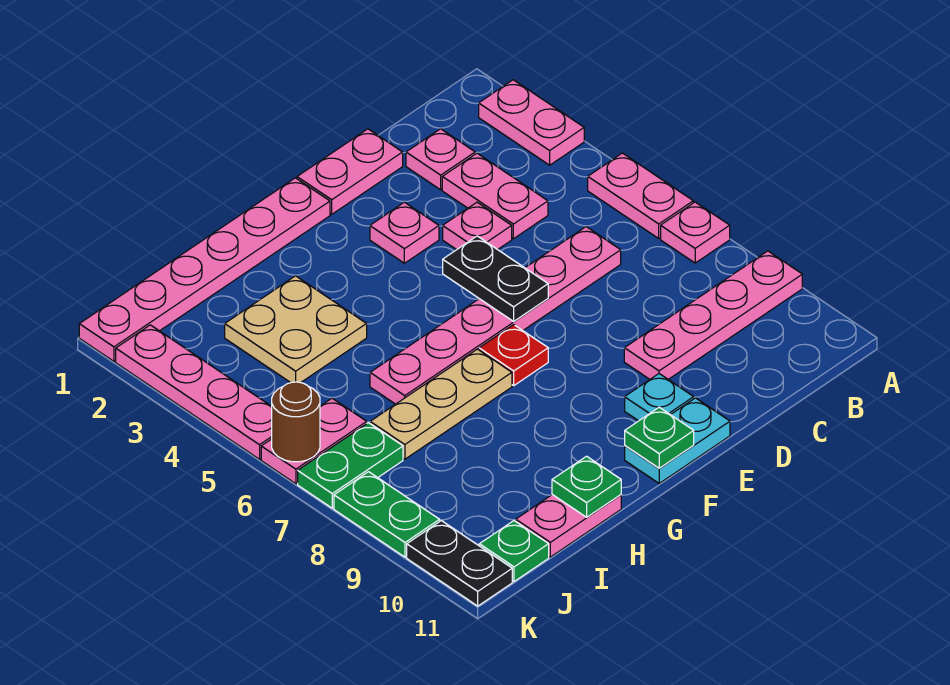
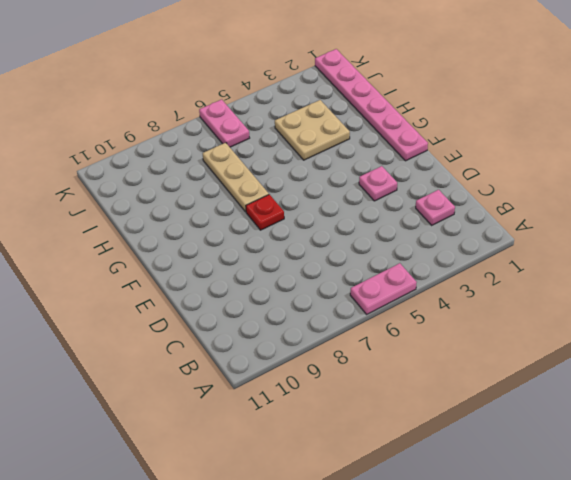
none -> pink plate A2:A3 level 1
none -> pink plate A7 level 1
none -> pink plate A9:D9 level 1

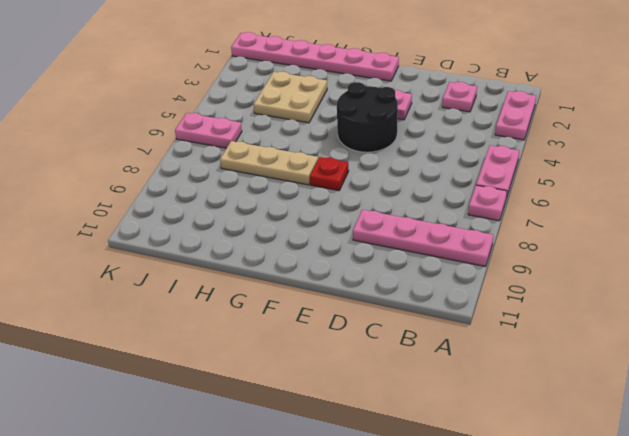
black round brick E4:F5 level 1 -> none
none -> pink plate C3:C4 level 1
none -> pink plate C6:H6 level 1
none -> pink plate D1:E1 level 1

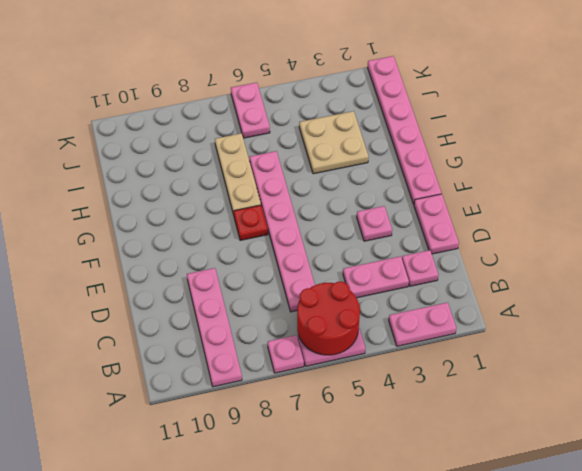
red round brick A5:B6 level 2 -> none
none -> pink plate D4 level 1
none -> cyan plate E10 level 1
none -> cyan plate E11:F11 level 1

